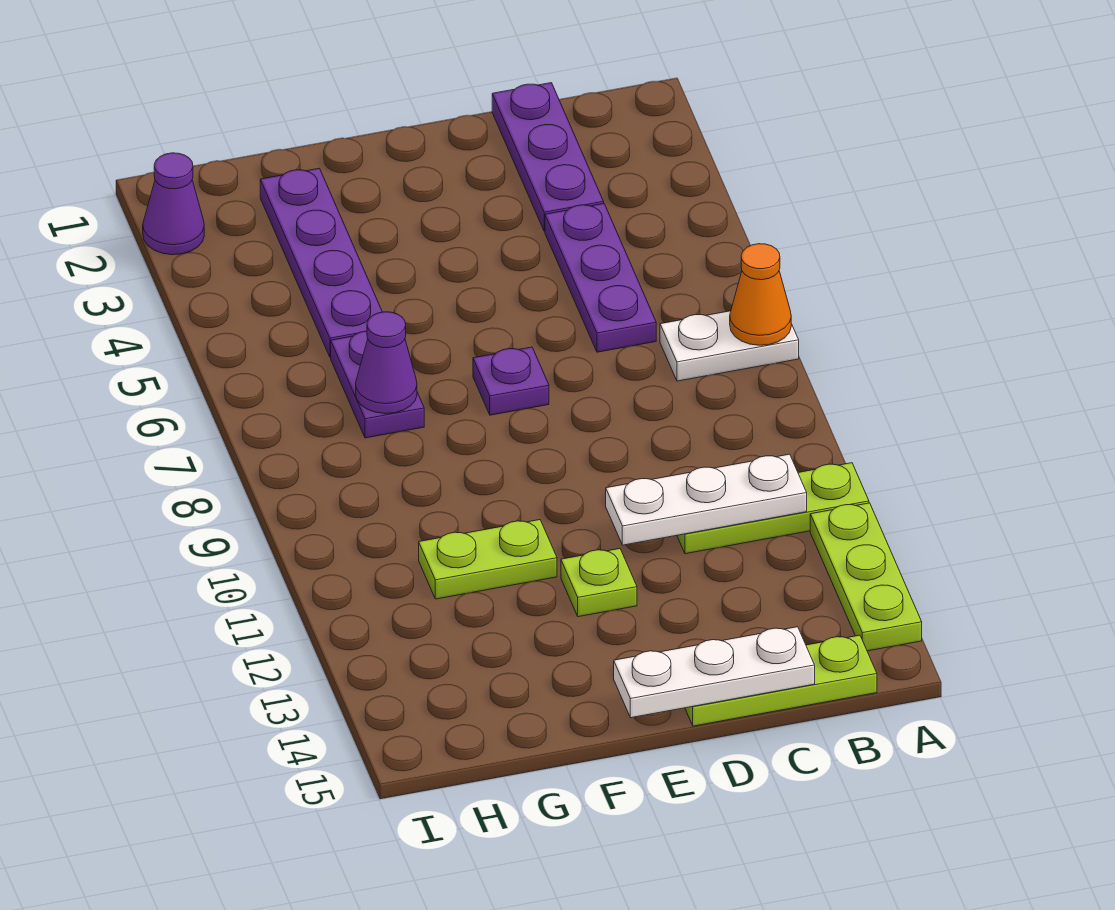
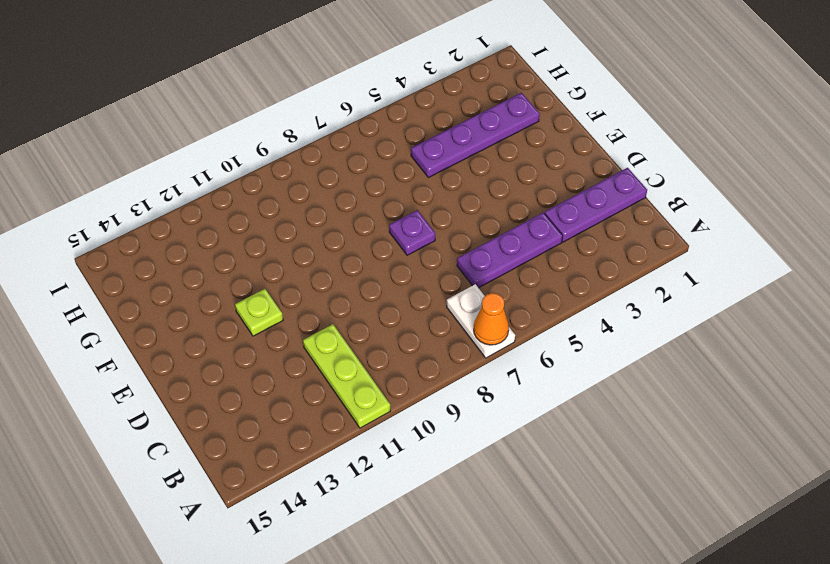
none -> lime plate A12:A14 level 1
none -> lime plate B15:D15 level 1
none -> lime plate F11:G11 level 1

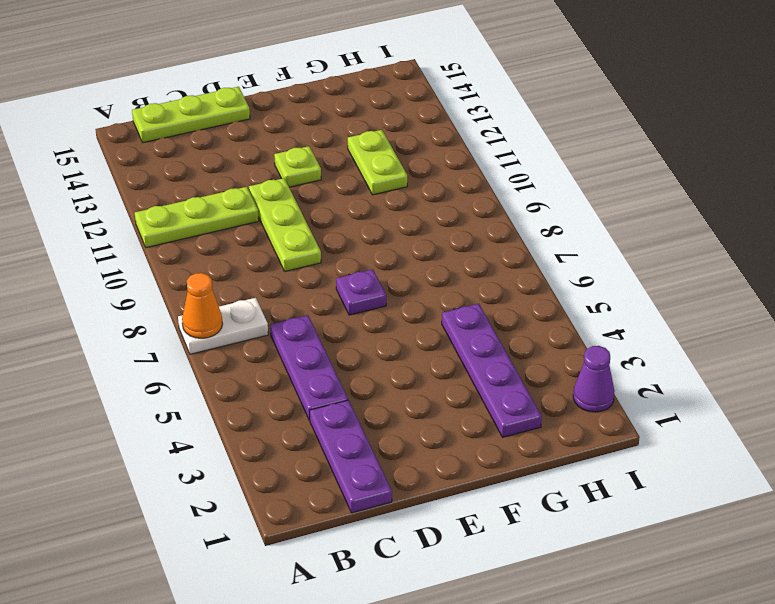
lime plate D9:D11 level 1 -> lime plate A12:A14 level 1
lime plate G11:G12 level 1 -> lime plate F11:G11 level 1
none -> purple plate G6:G7 level 1
none -> white plate B11:D11 level 2
none -> white plate C15:E15 level 2

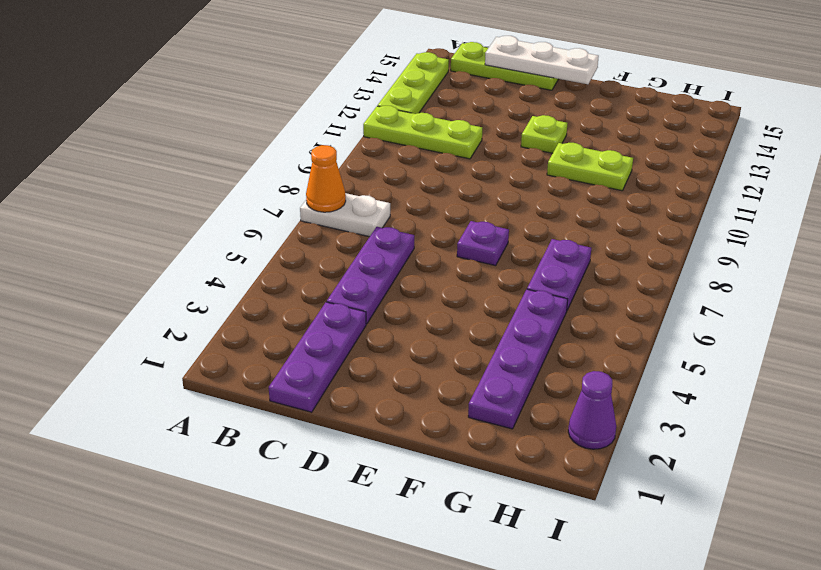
none -> white plate B11:D11 level 2
none -> purple cone G7 level 2

